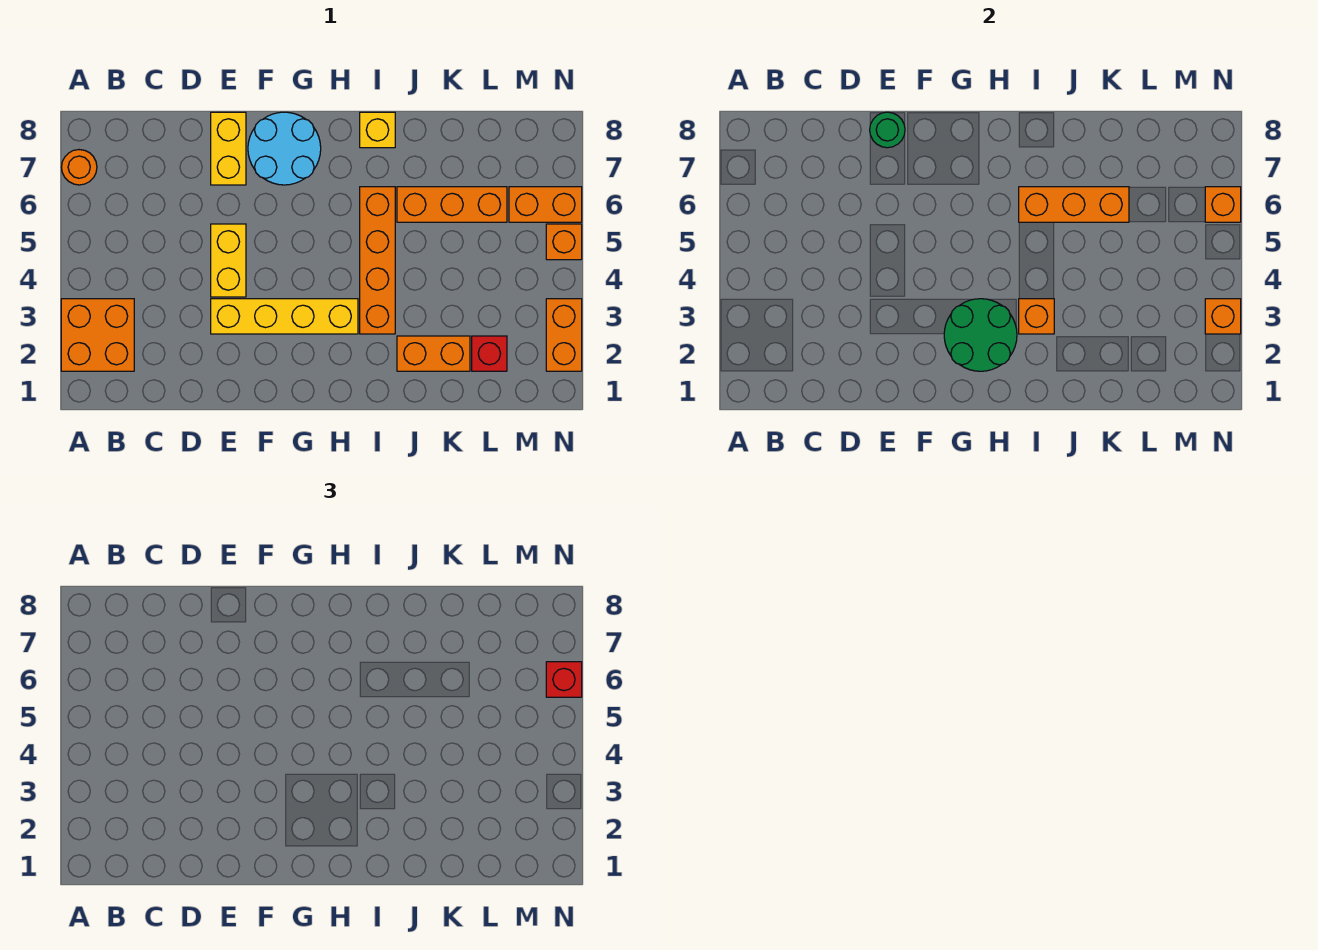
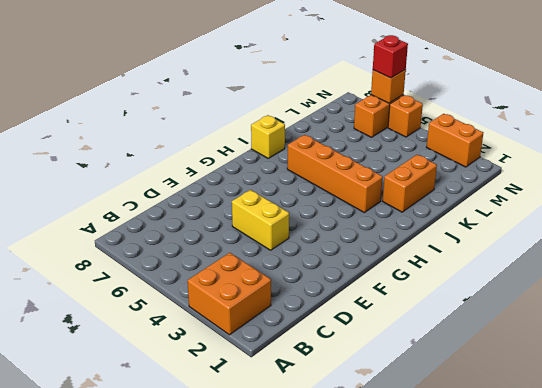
none -> orange round brick A7 level 1
none -> yellow brick E3:H3 level 1
none -> yellow brick E7:E8 level 1

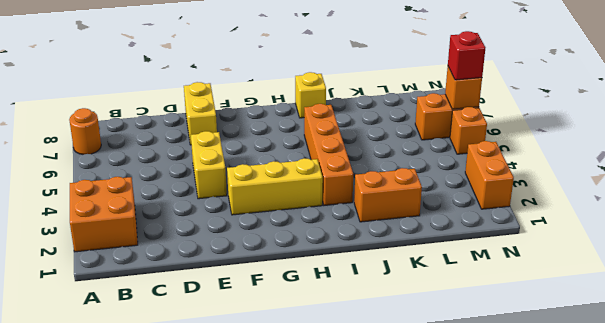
yellow brick F3:H3 level 1 -> yellow brick E3:H3 level 1
none -> cyan round brick F7:G8 level 1
none -> orange brick J6:L6 level 1
none -> red brick L2 level 1

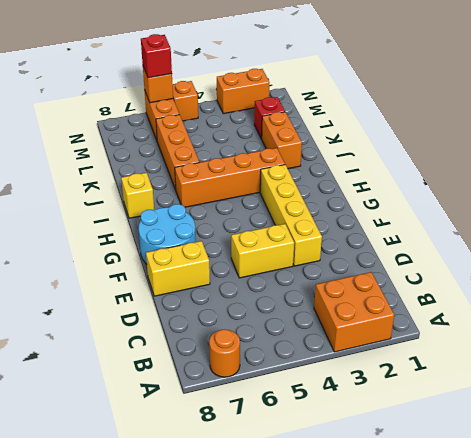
none -> green round brick E8 level 2
none -> green round brick G2:H3 level 2
none -> orange brick I3 level 2

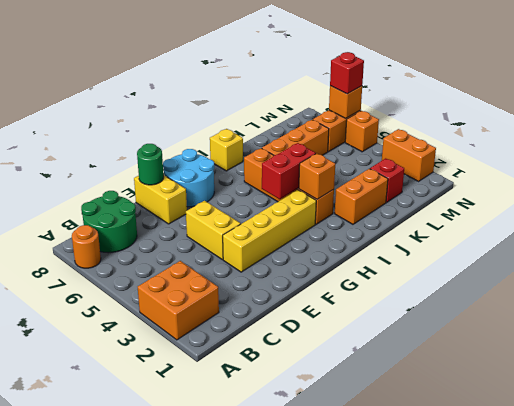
green round brick B7:C8 level 1 -> green round brick G2:H3 level 2
red brick H4:I4 level 2 -> none
none -> orange brick I6:K6 level 2
none -> orange brick N3 level 2

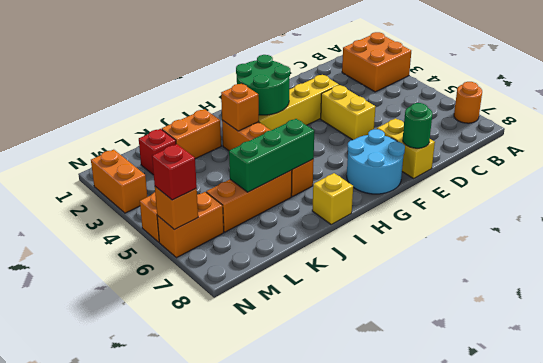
green brick I6:K6 level 2 -> orange brick I6:K6 level 2
none -> orange brick N3 level 2

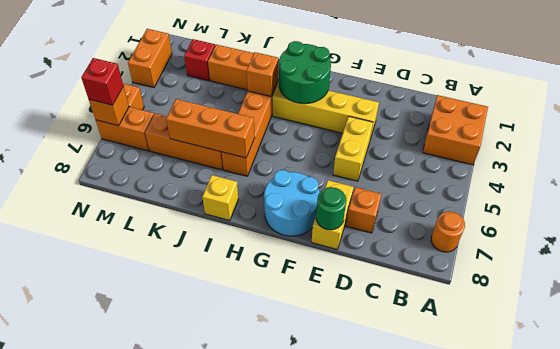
orange brick D7 level 1 -> orange brick N3 level 2

